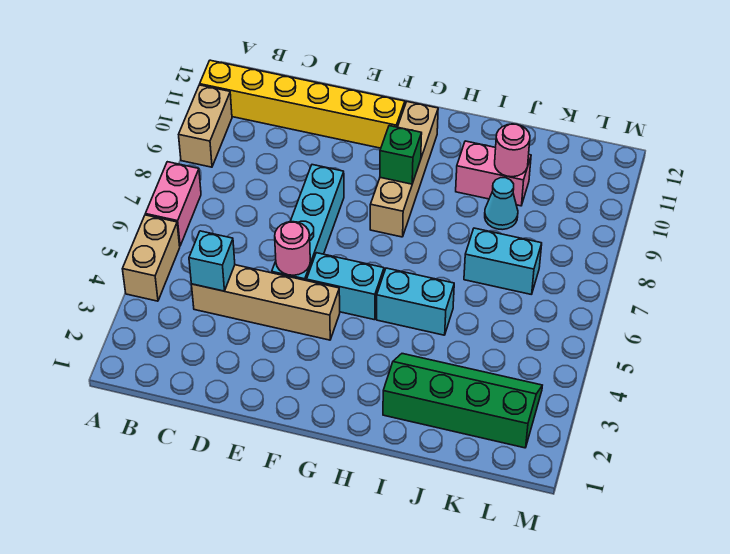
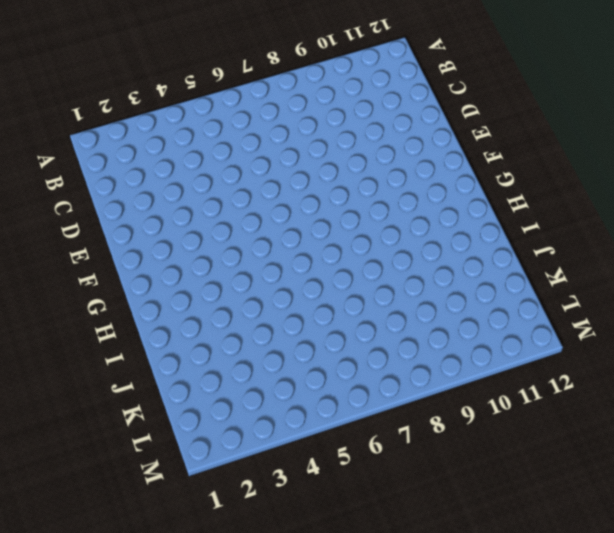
none -> tan brick A4:A5 level 1
none -> pink brick A6:A7 level 1
none -> tan brick A9:A10 level 1

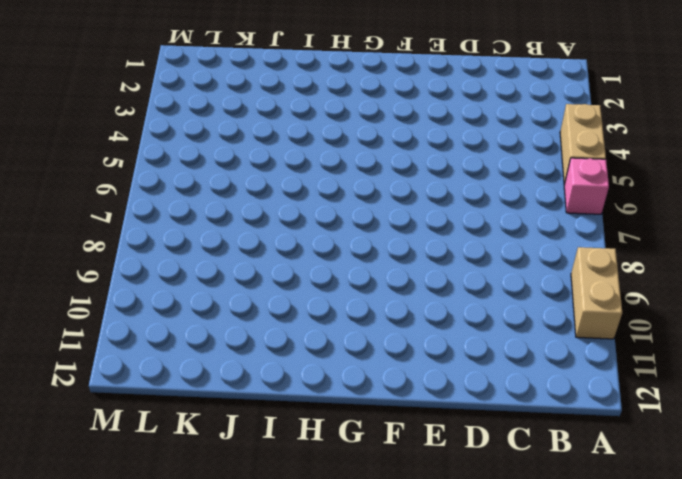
pink brick A6 level 1 -> pink brick A6:A7 level 1
none -> yellow brick A11:F11 level 1
none -> tan brick C4:F4 level 1
none -> cyan brick E5:E8 level 1

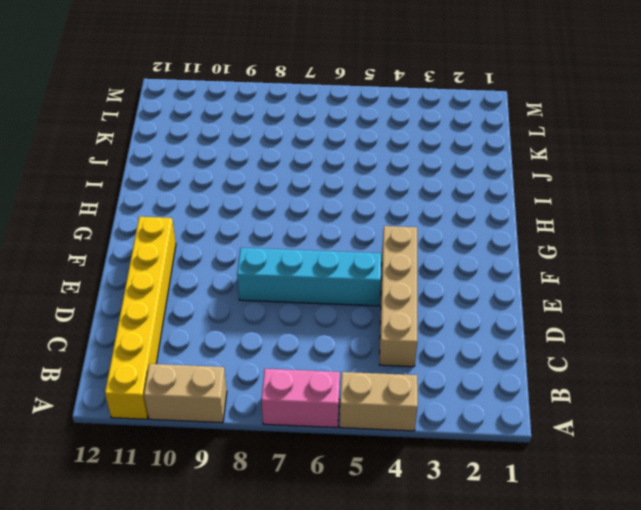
none -> cyan brick F5:G5 level 1
none -> tan brick G8:G11 level 1
none -> cyan brick H5:I5 level 1

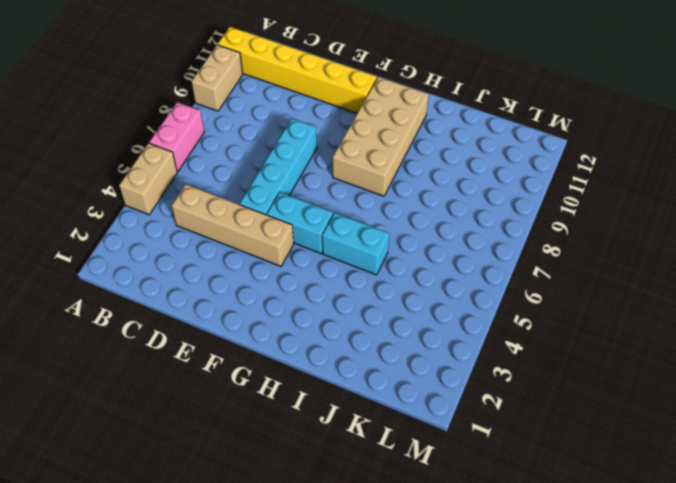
tan brick G8:H11 level 1 -> tan brick G8:G11 level 1
none -> green slope I2:L3 level 1 top 2
none -> pink brick I10:J10 level 1
none -> cyan brick J7:K7 level 1

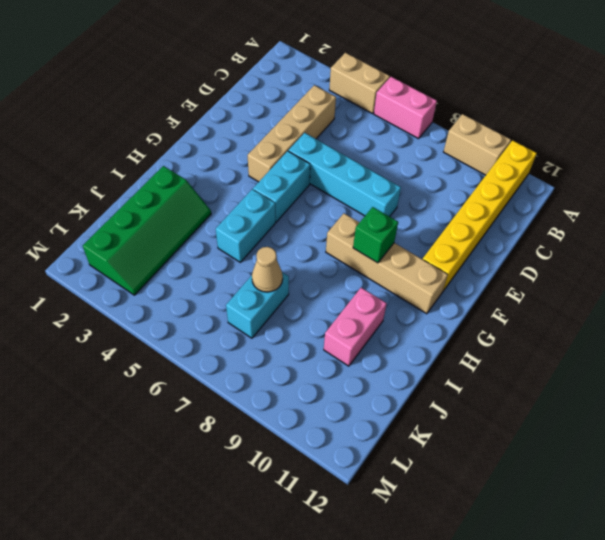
tan cone J7 level 2 -> none
none -> cyan cone J9 level 1
none -> cyan brick C4 level 2
none -> pink round brick E5 level 2

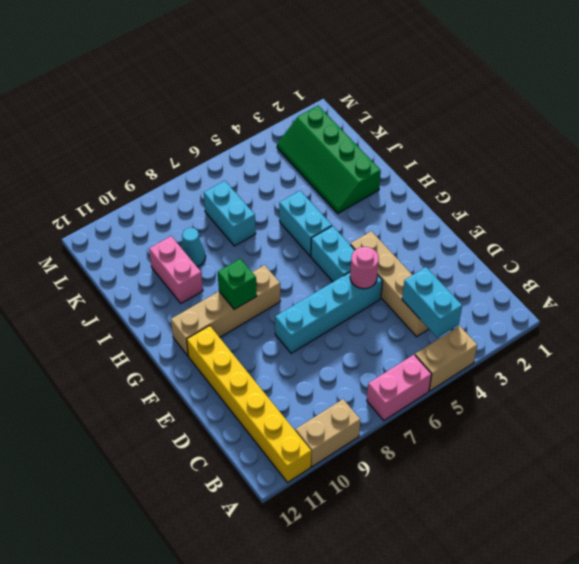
cyan brick B4:C4 level 2 -> cyan brick C4 level 2
none -> pink round brick J10 level 2

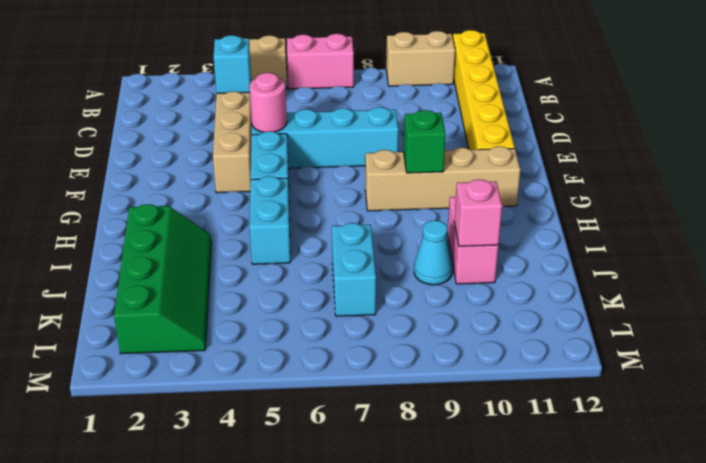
pink brick J10 level 2 -> pink round brick J10 level 2

